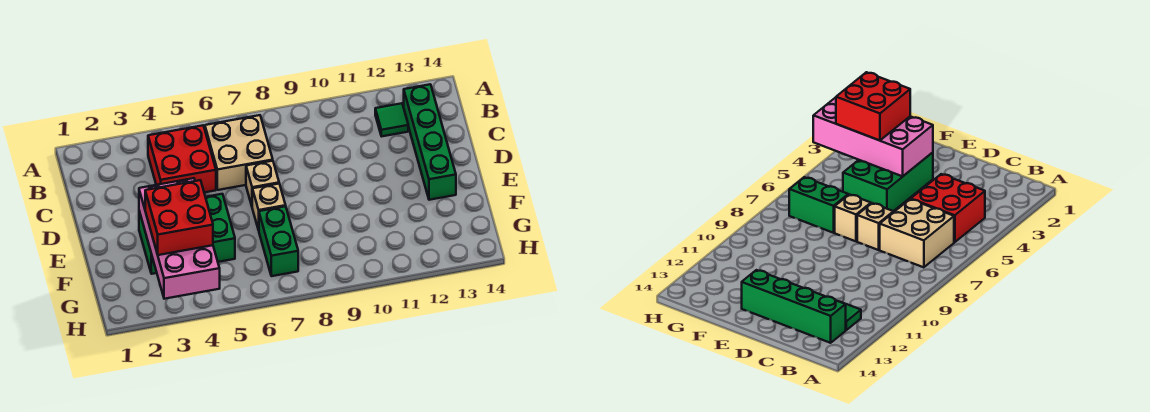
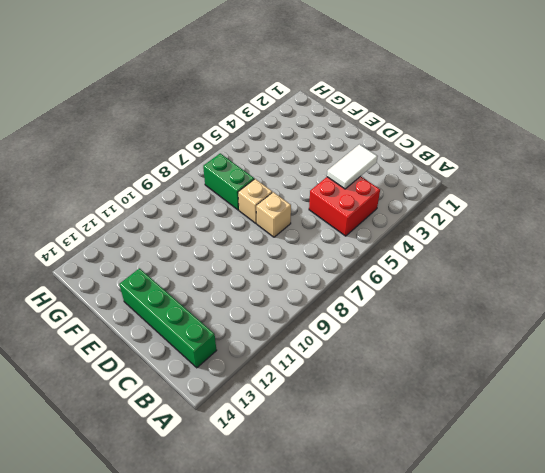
white tile C3:C4 level 2 -> none
none -> tan brick B6:C7 level 1
none -> green tile B12 level 1

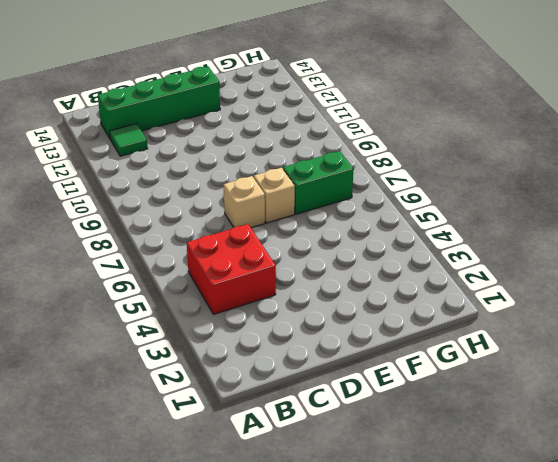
none -> tan brick B6:C7 level 1
none -> green brick E3:F5 level 1

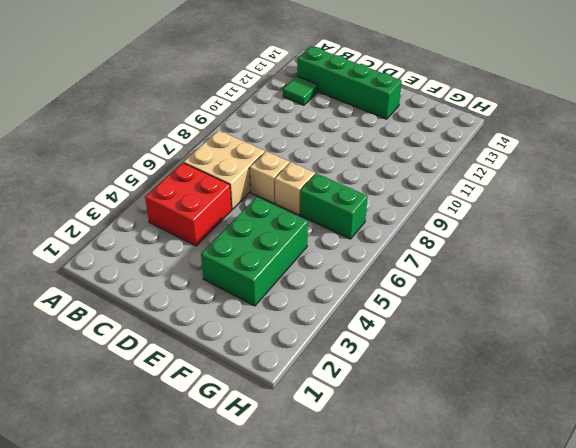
none -> pink brick E3:H4 level 2
none -> red brick F3:G4 level 3

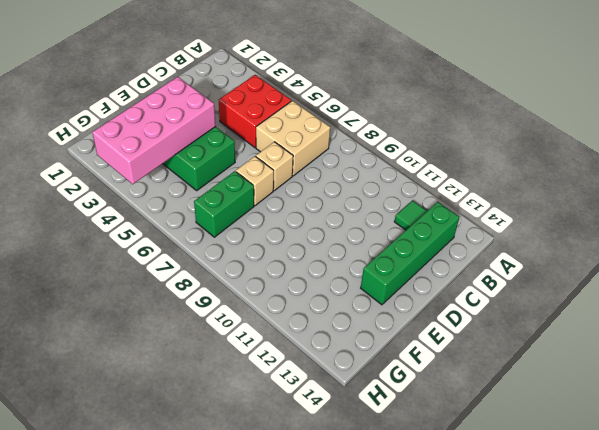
none -> red brick F3:G4 level 3

